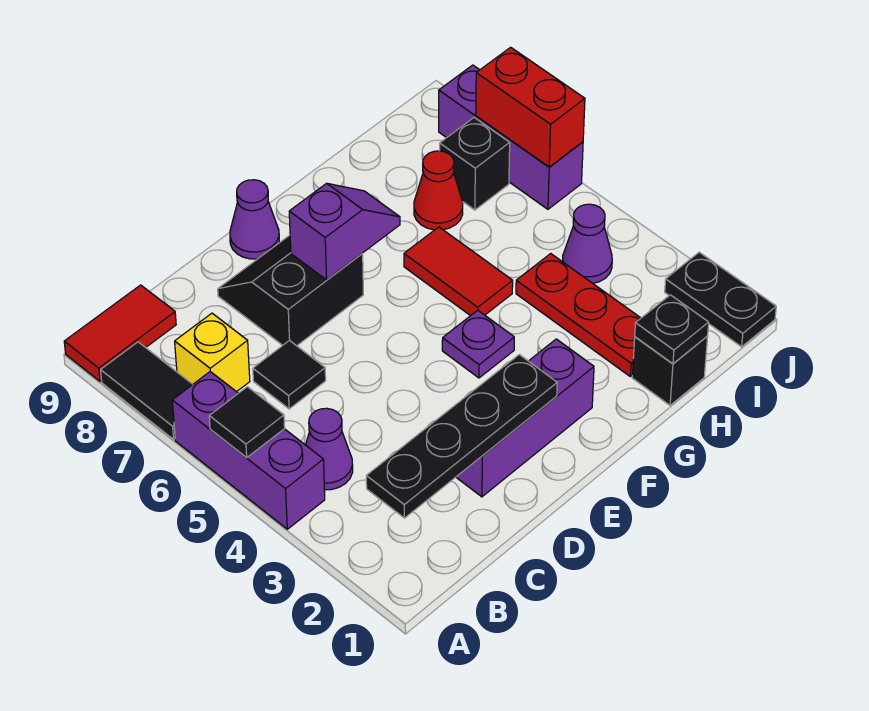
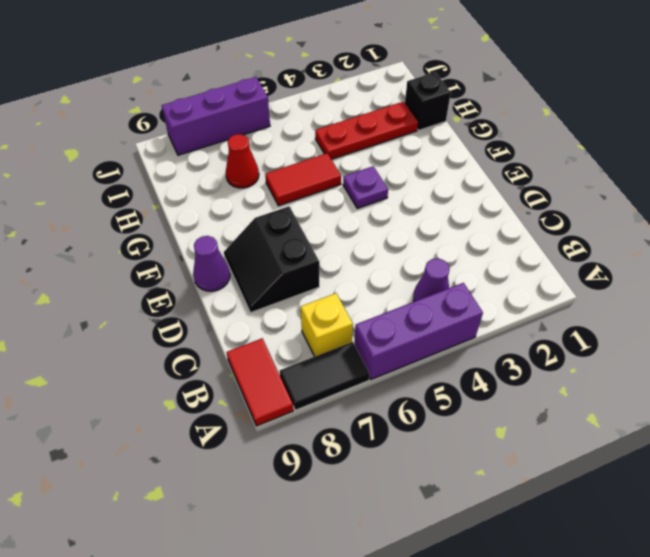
none -> black tile C6 level 1
none -> purple brick D2:F2 level 1
none -> purple cone I4 level 1

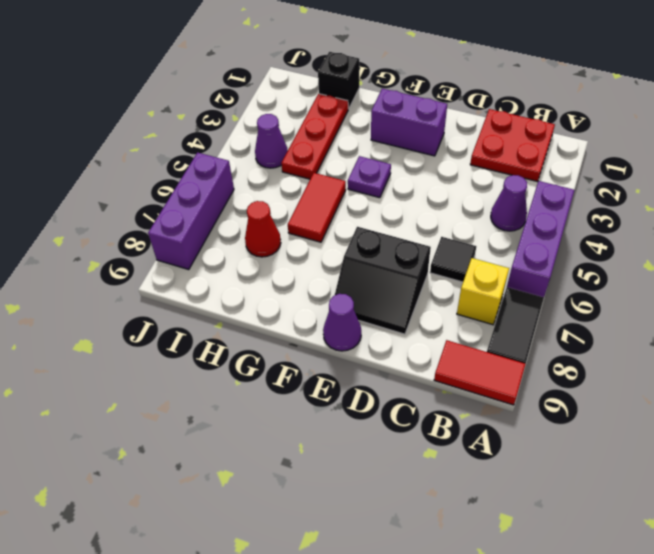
red plate B1:C2 level 1 -> none
purple brick E2:F2 level 1 -> purple brick D2:F2 level 1
none -> black brick I7 level 1
none -> black plate J1:J2 level 1
none -> black tile A5 level 2

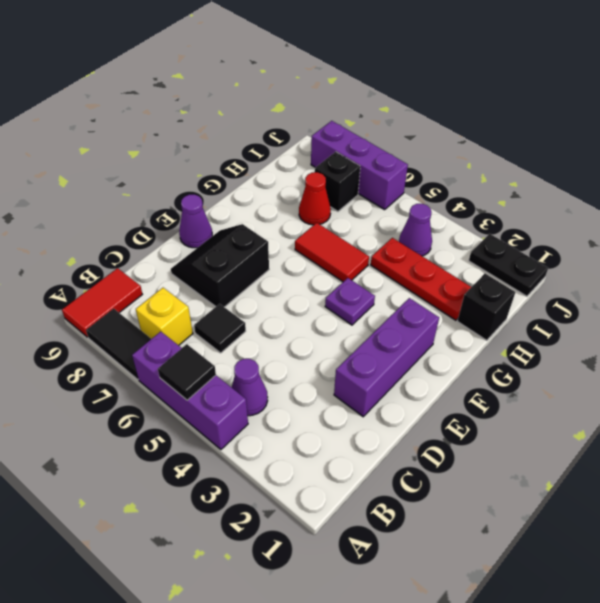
none -> black plate B2:E2 level 2
none -> purple slope E7:F7 level 2 top E
none -> black plate H1 level 2

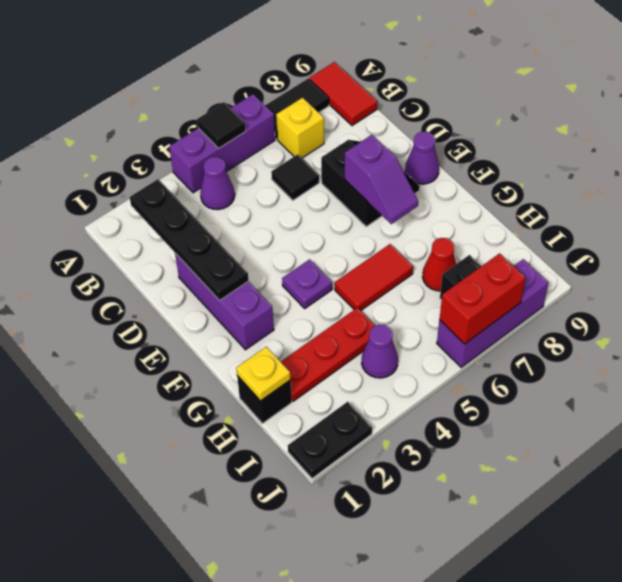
yellow plate H1 level 2 -> black plate H1 level 2

